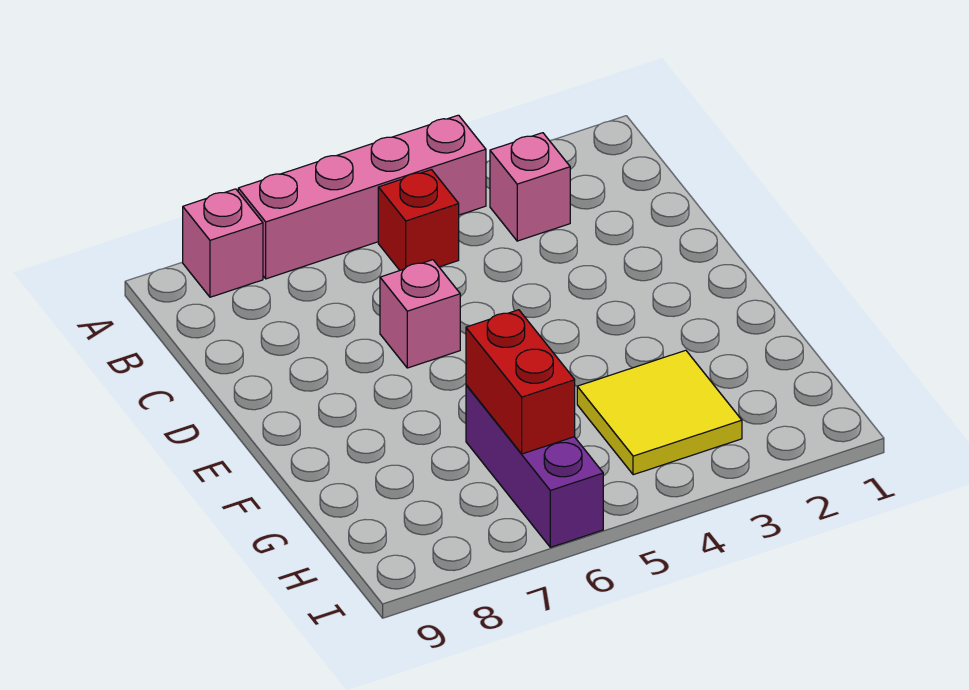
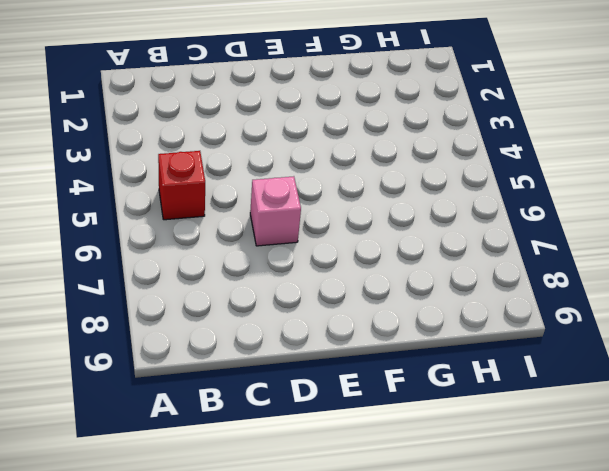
none -> pink brick A4:A7 level 1
none -> pink brick A8 level 1

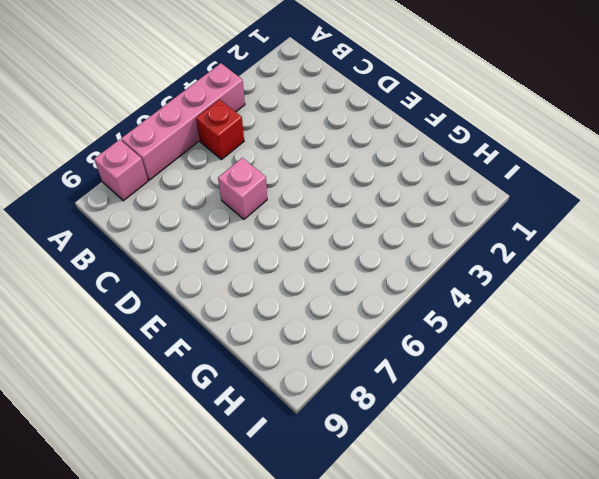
none -> pink brick B3 level 1
none -> yellow tile G3:H4 level 1

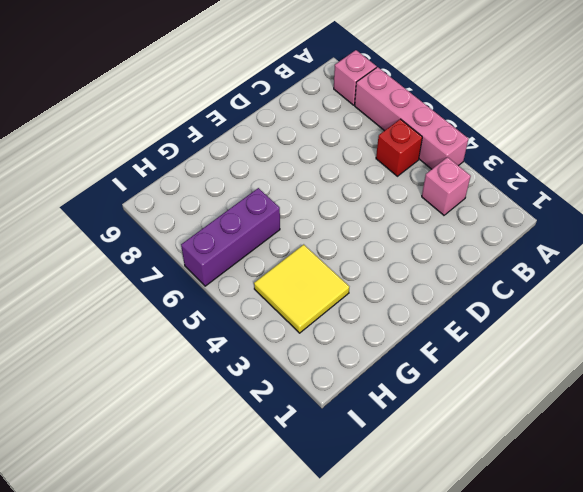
none -> pink brick D6 level 1
none -> red brick G6:H6 level 2

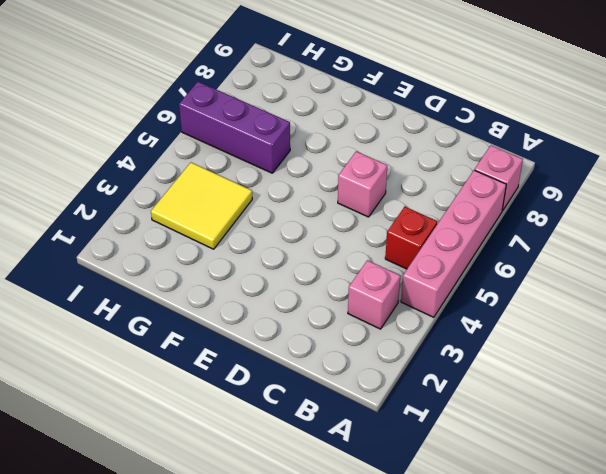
none -> red brick G6:H6 level 2

